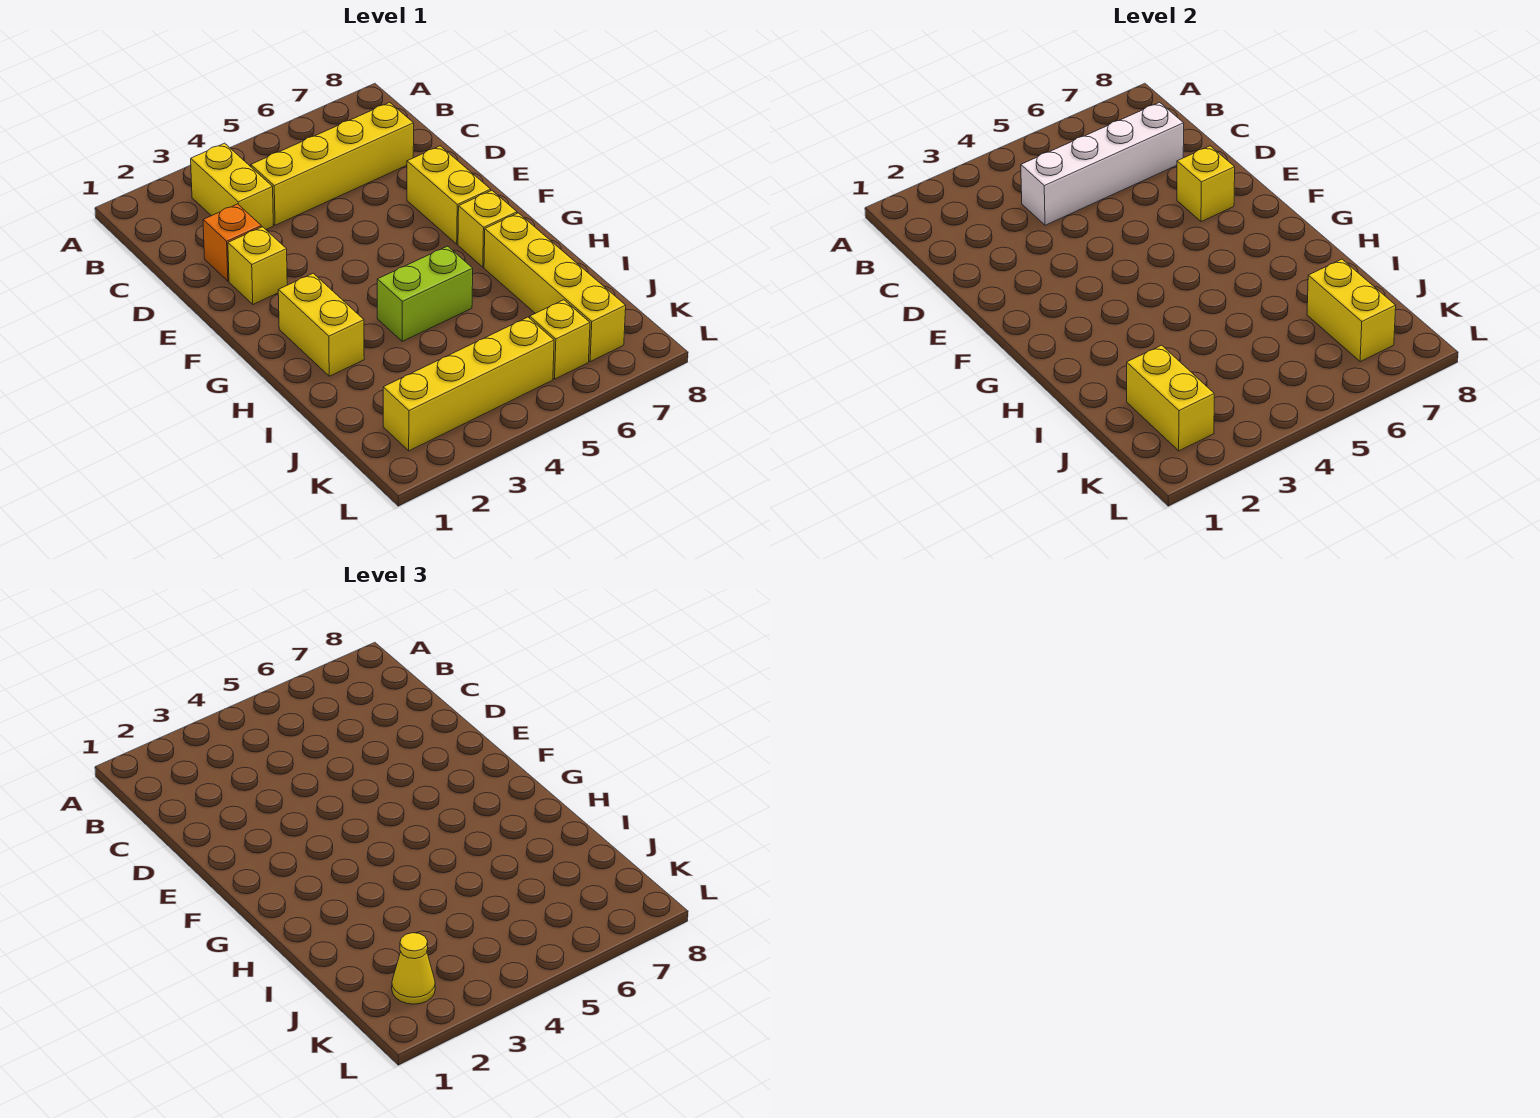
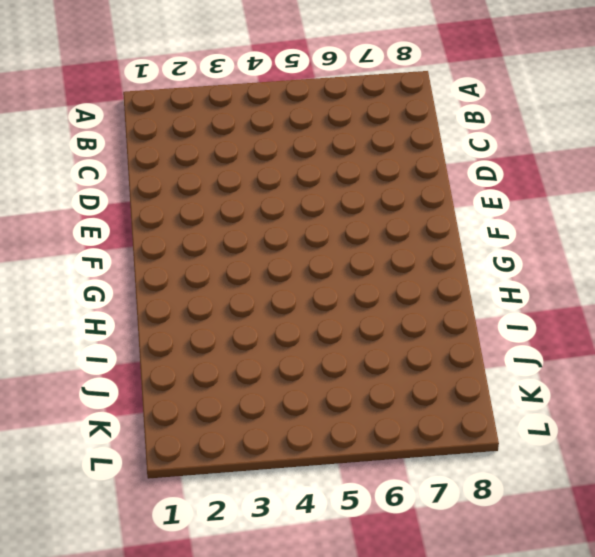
none -> yellow brick B3:C3 level 1
none -> yellow brick C4:C7 level 1
none -> orange brick D2 level 1

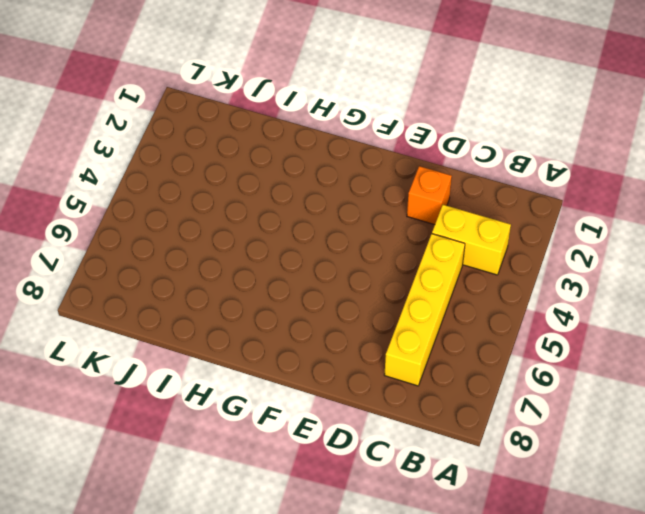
none -> yellow brick E2 level 1
none -> yellow brick E7:F7 level 1
none -> yellow brick G2:H2 level 1

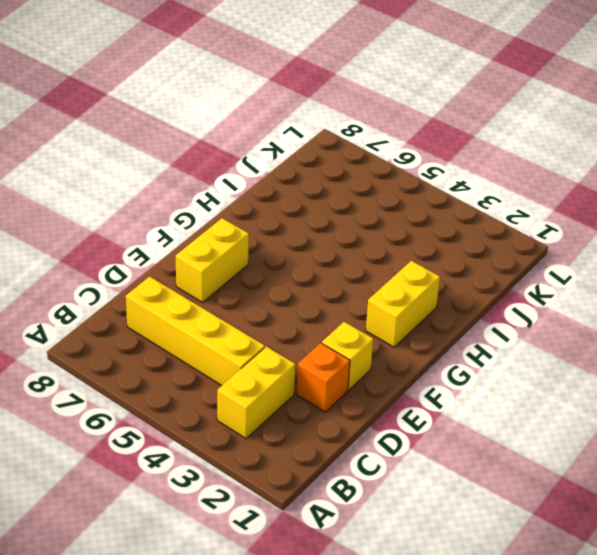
none -> yellow brick G7 level 1
none -> lime brick H4:H5 level 1
none -> yellow brick H7:K7 level 1

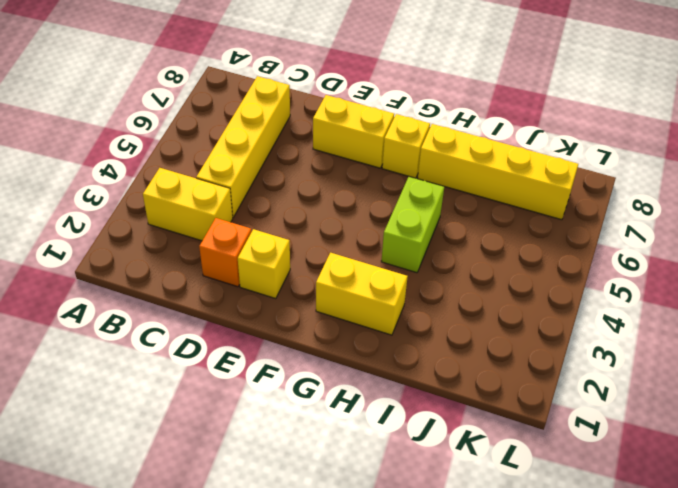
none -> yellow brick K2:K5 level 1
none -> yellow brick K6 level 1
none -> white brick C4:C7 level 2

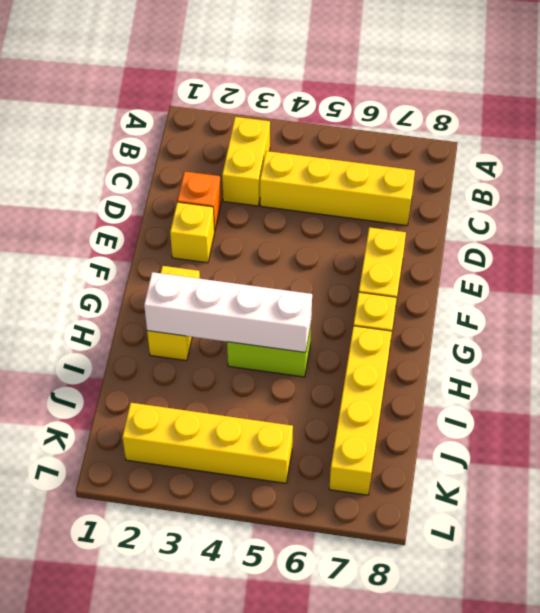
white brick H2:H5 level 2 -> white brick C4:C7 level 2
none -> yellow brick K6 level 1
none -> yellow brick E7 level 2
none -> yellow brick J2:K2 level 2

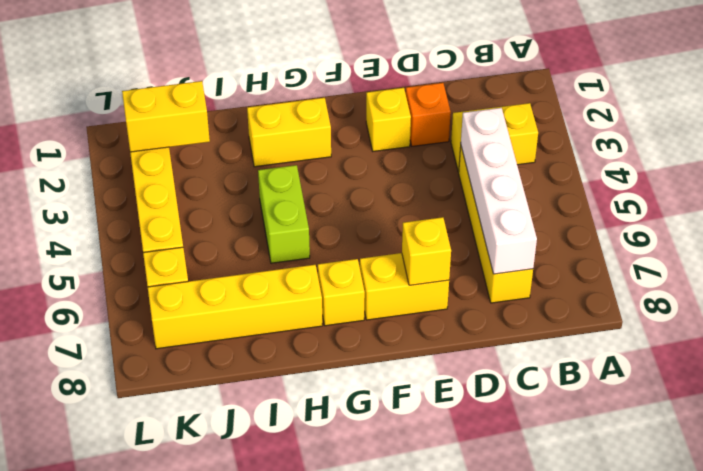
none -> yellow brick J7:K7 level 2
none -> yellow cone K2 level 3

